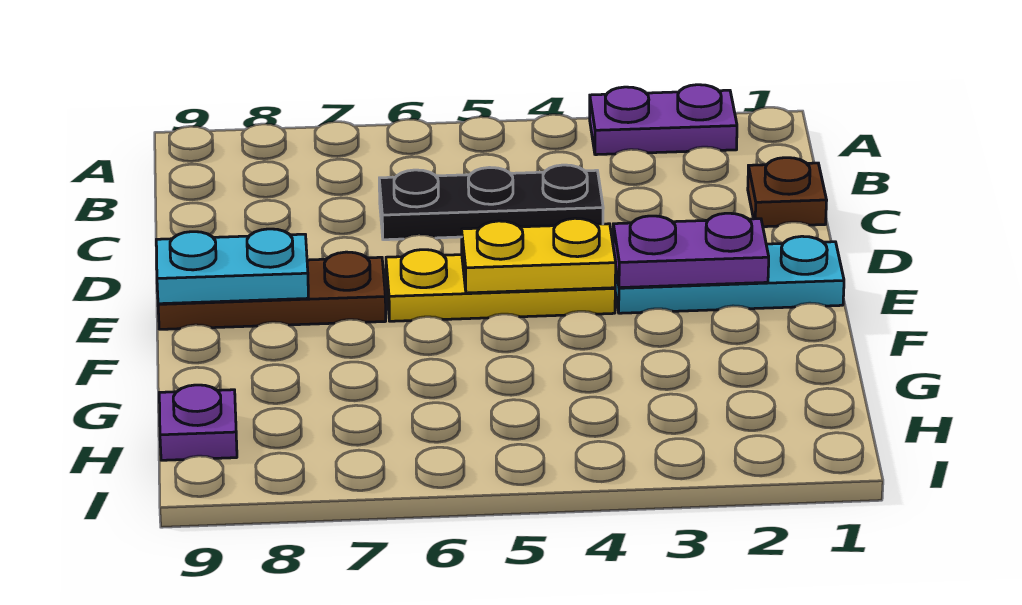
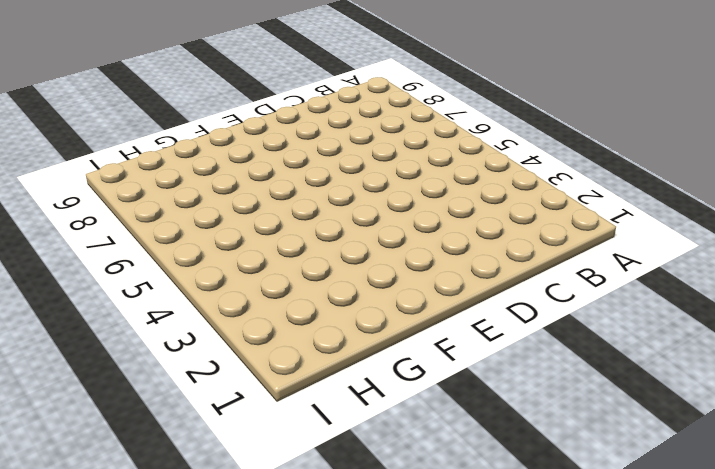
none -> purple plate A2:A3 level 1
none -> brown plate C1 level 1

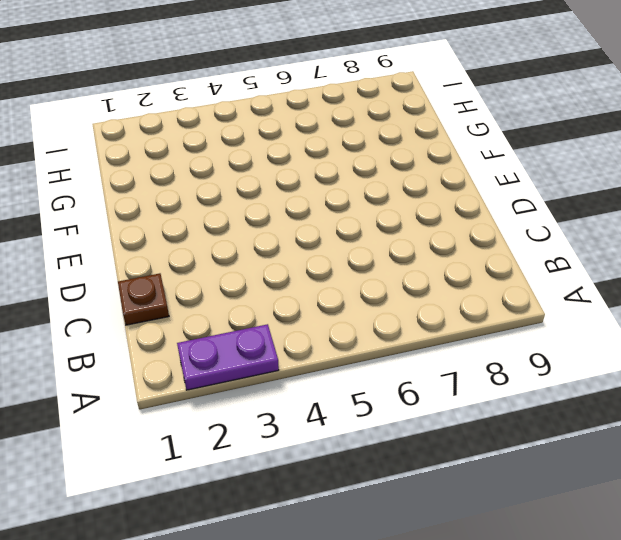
none -> black plate C4:C6 level 1
none -> cyan plate E1:E3 level 1

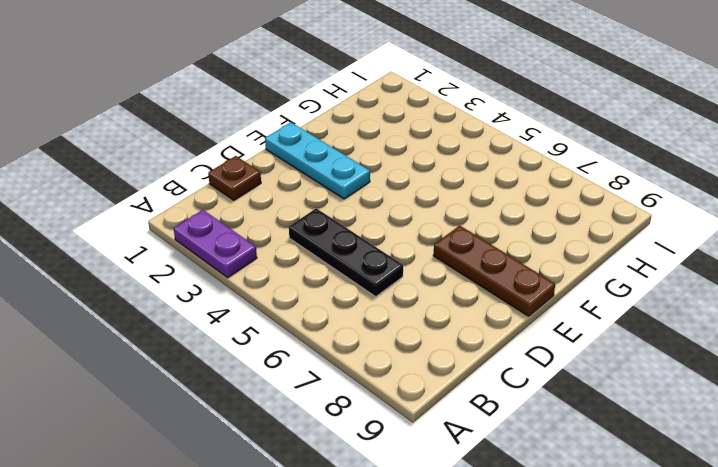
none -> yellow plate E4:E6 level 1
none -> purple plate H9 level 1

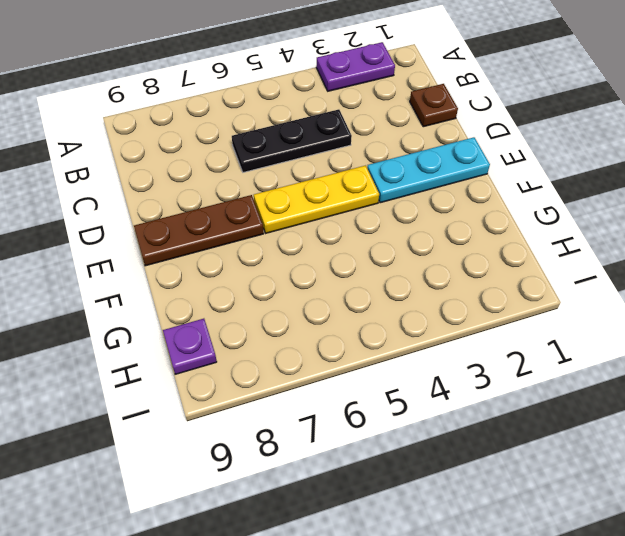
none -> purple plate E2:E3 level 2
none -> yellow plate E4:E5 level 2

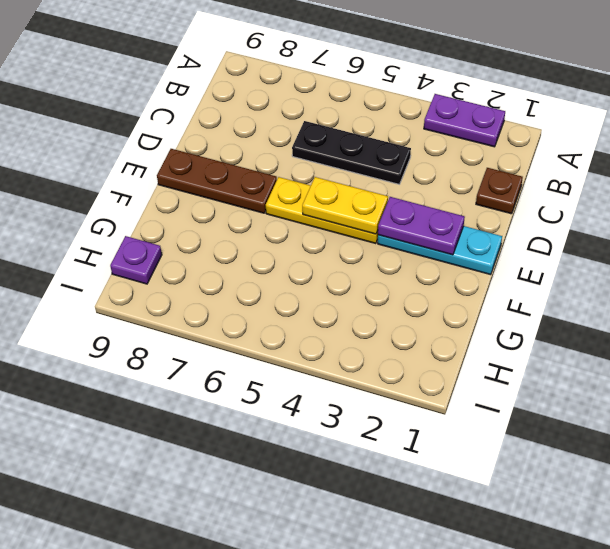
none -> cyan plate E8:E9 level 2

